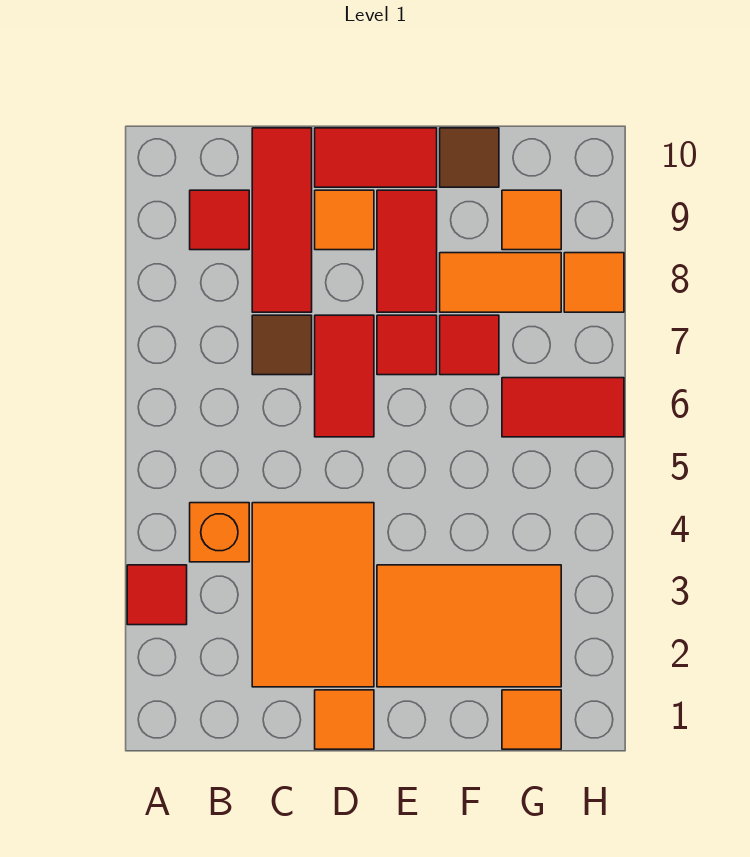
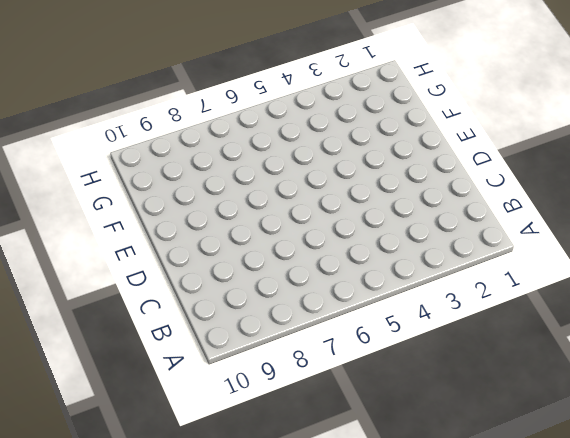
none -> red tile A3 level 1
none -> orange brick B4 level 1
none -> red tile B9 level 1

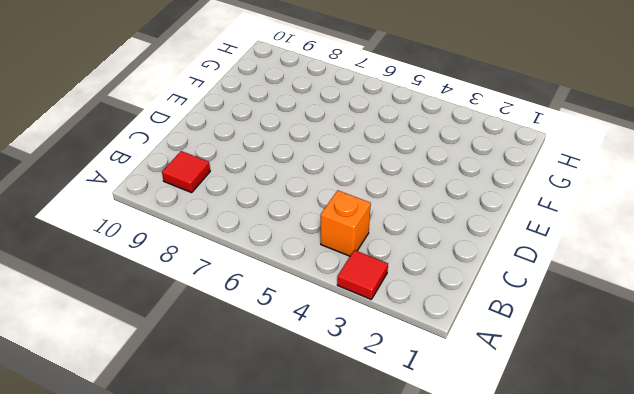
none -> orange tile C2:D4 level 1
none -> brown tile C7 level 1
none -> red tile C8:C10 level 1

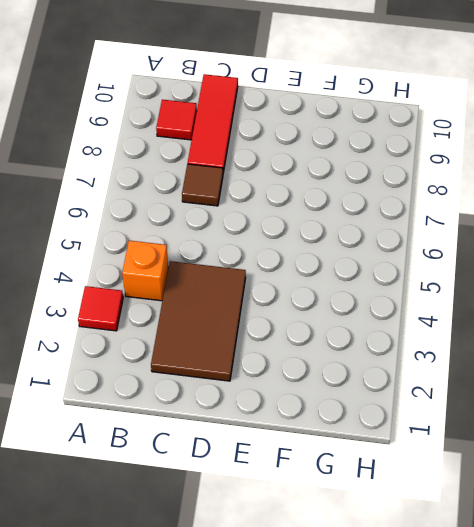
brown tile C2:D4 level 1 -> orange tile C2:D4 level 1
none -> orange tile D1 level 1
none -> red tile D6:D7 level 1
none -> orange tile D9 level 1

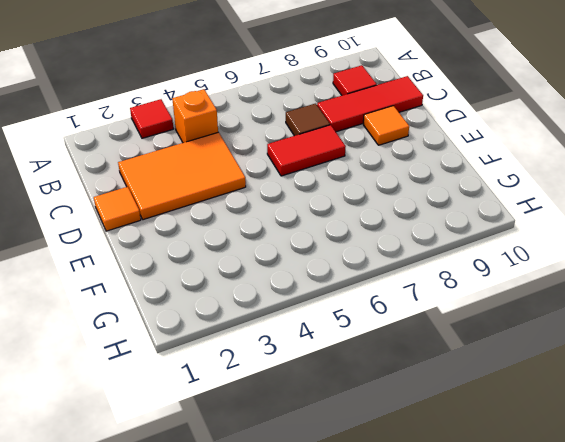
none -> red tile D10:E10 level 1
none -> orange tile E2:G3 level 1
none -> red tile E7 level 1

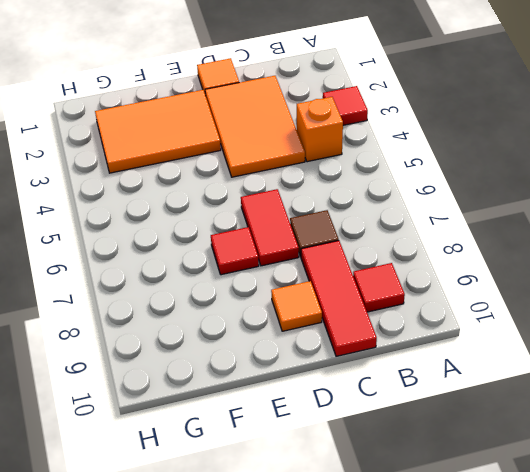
none -> red tile D10:E10 level 1
none -> red tile E8:E9 level 1
none -> red tile F7 level 1

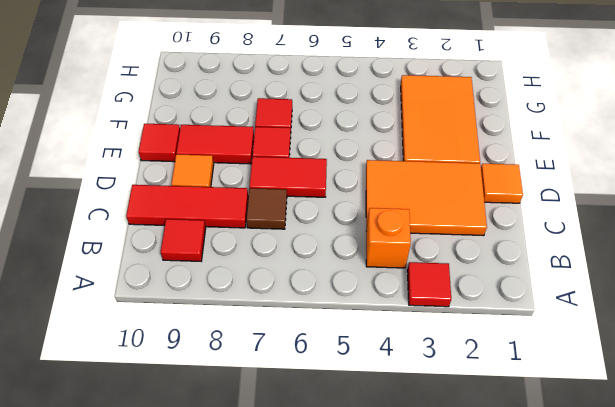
red tile E10 level 1 -> red tile D10:E10 level 1
none -> orange tile F8:G8 level 1
none -> brown tile F10 level 1
none -> orange tile G1 level 1

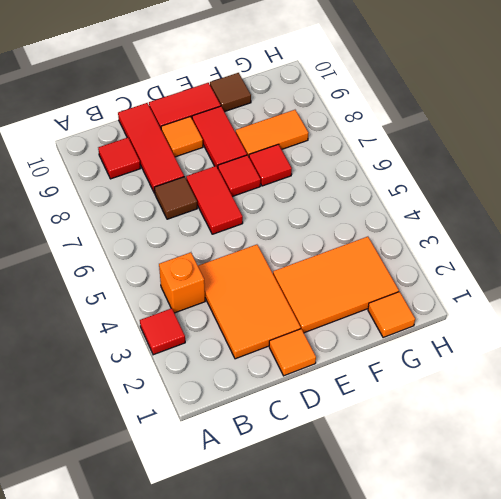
none -> red tile G6:H6 level 1
none -> orange tile G9 level 1
none -> orange tile H8 level 1

